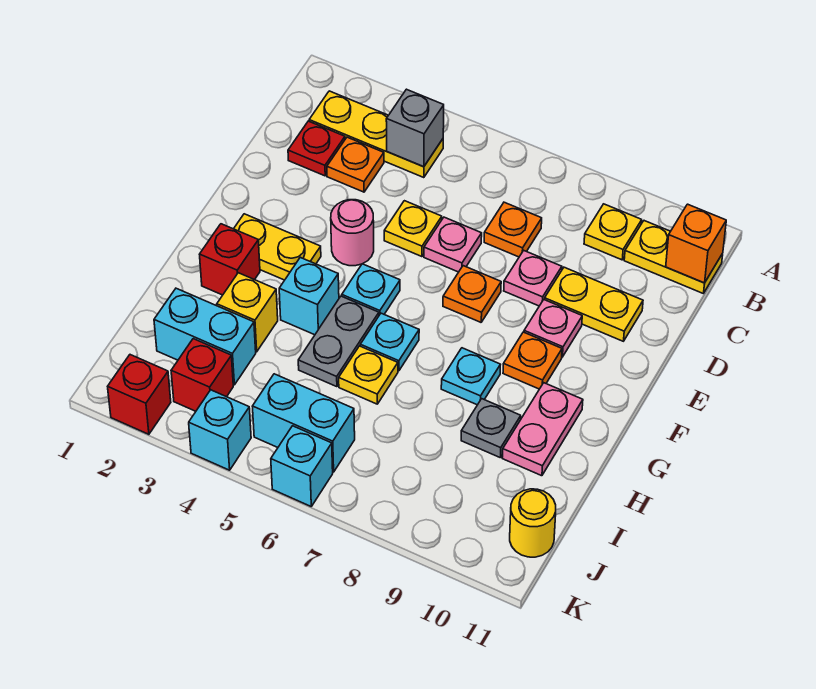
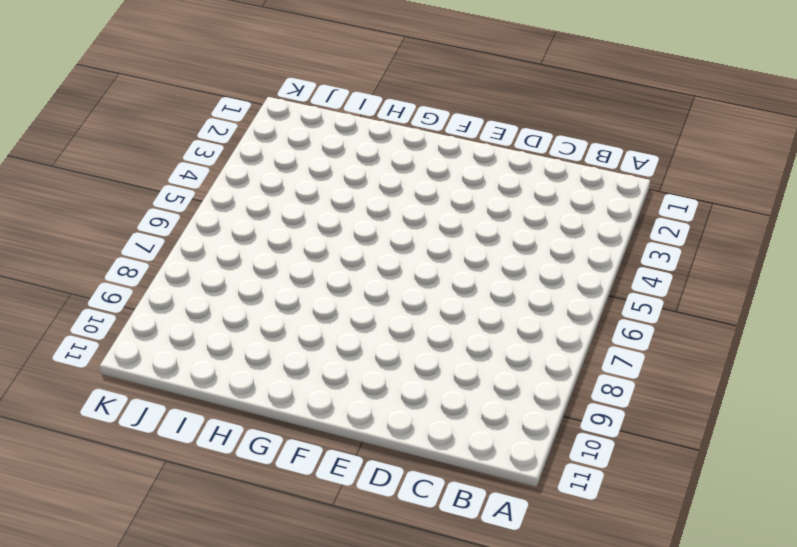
none -> yellow plate B2:B4 level 1
none -> yellow plate B9 level 1
none -> yellow plate B10:B11 level 1
none -> red plate C2 level 1

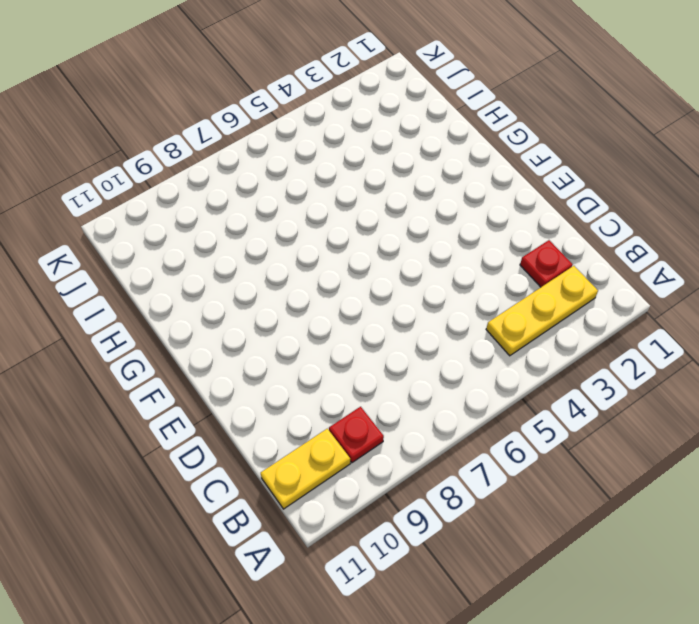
red plate B9 level 1 -> yellow plate B9 level 1
none -> orange plate C3 level 1
none -> orange plate C7 level 1
none -> yellow plate D5 level 1
none -> pink plate D6 level 1

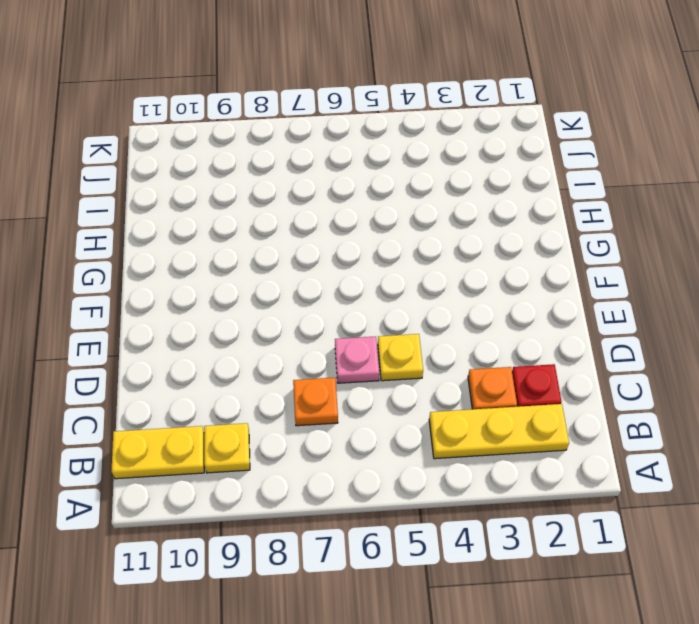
none -> pink plate D8 level 1
none -> yellow plate D9:D10 level 1
none -> pink round brick E4 level 1
none -> orange plate E7 level 1

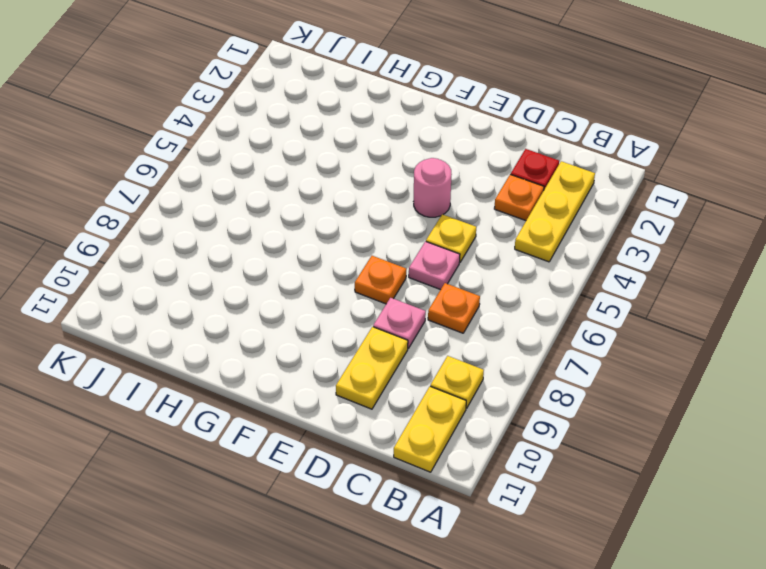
none -> pink plate E9 level 1
none -> yellow plate F2:F3 level 1
none -> cyan plate F5 level 1
none -> orange plate F9 level 1

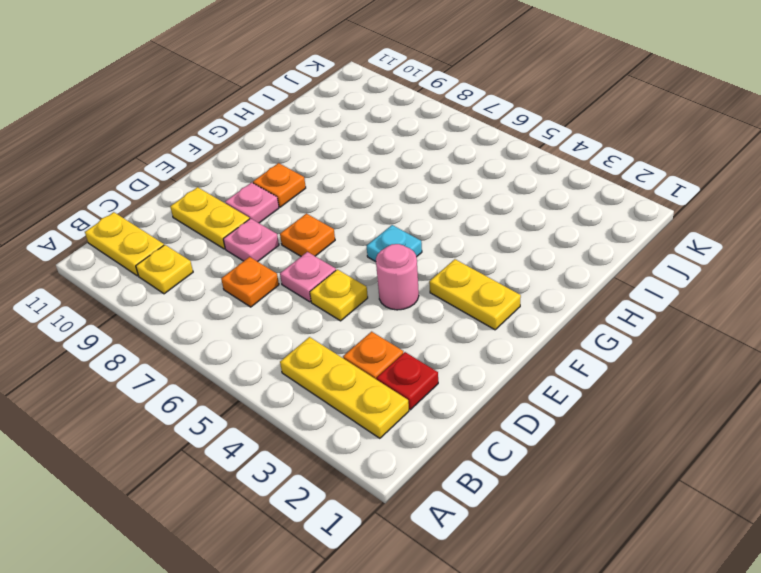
none -> red brick G2 level 1
none -> cyan brick G4 level 1
none -> grey plate G5:H5 level 1
none -> cyan plate G6 level 1

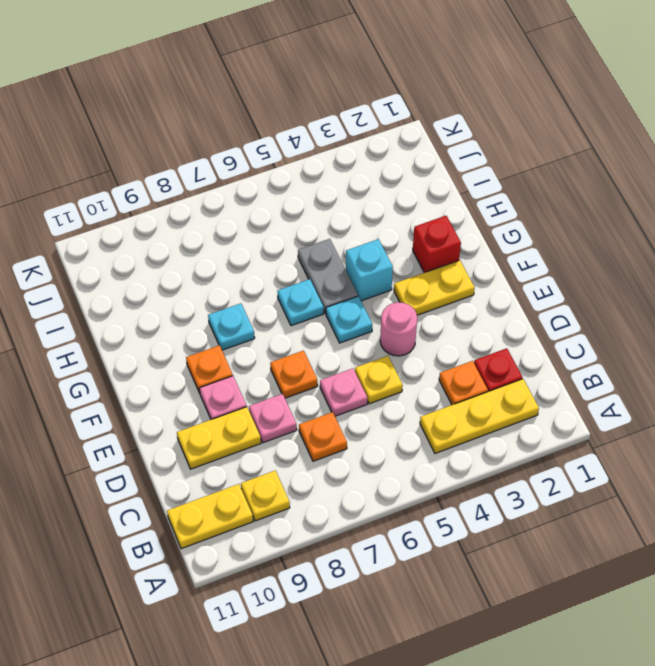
none -> pink plate G10:H10 level 1
none -> yellow brick H3 level 1
none -> yellow plate H6 level 1
none -> grey plate H9 level 1

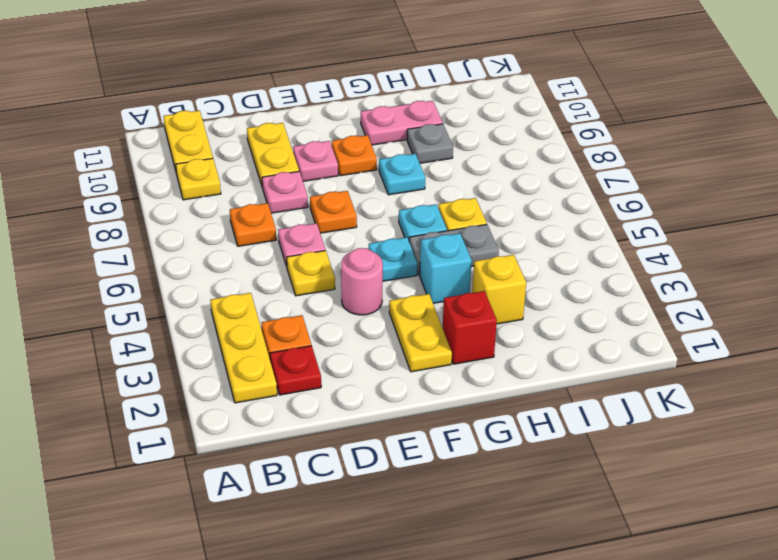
none -> cyan brick I2:I3 level 1
none -> red brick J3 level 1
none -> cyan brick J5:J6 level 1
none -> yellow round brick J11 level 1

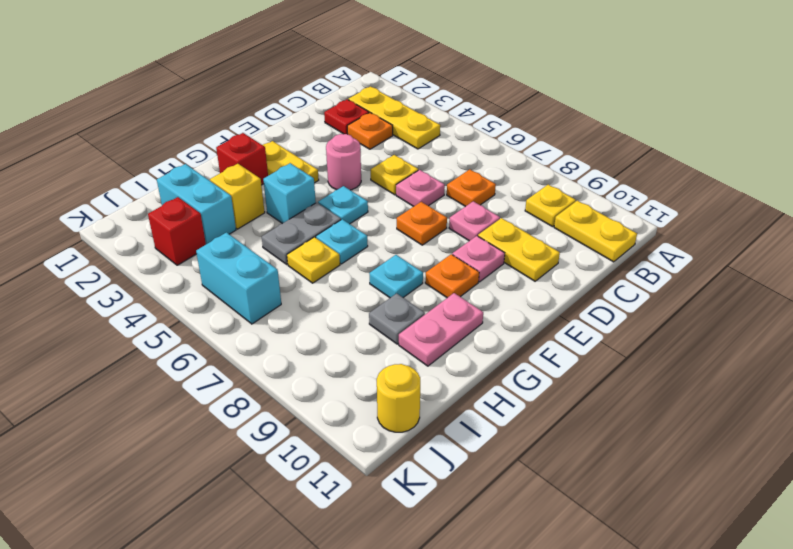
none -> red brick K2 level 1
none -> cyan brick K4 level 1
none -> cyan brick K6 level 1
none -> grey brick B4 level 2

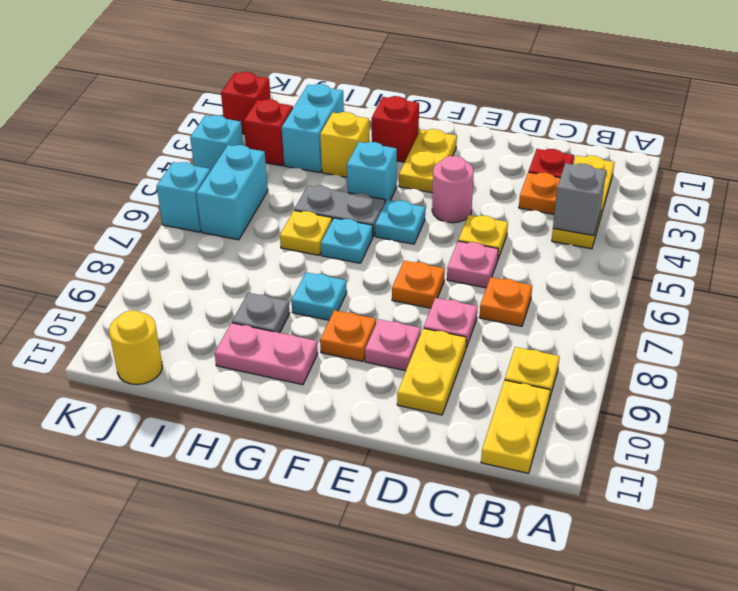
none -> orange brick B11 level 2

